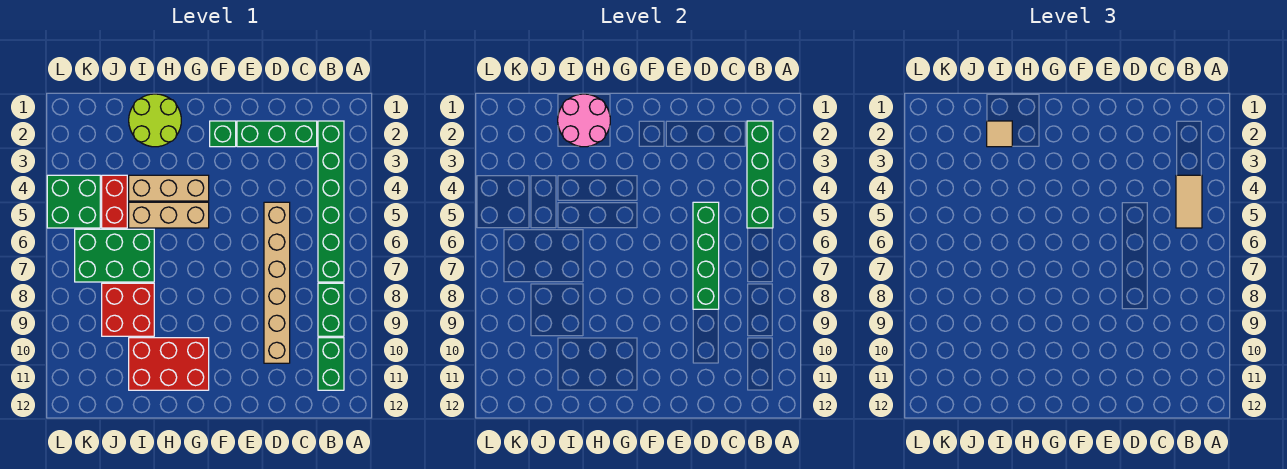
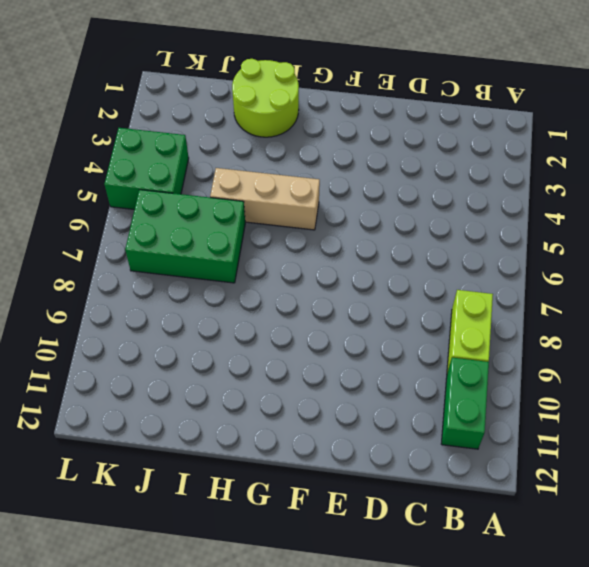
lime brick B8:B9 level 1 -> green brick B8:B9 level 1
none -> green brick B2:B7 level 1
none -> green brick C2:E2 level 1
none -> tan brick D5:D10 level 1

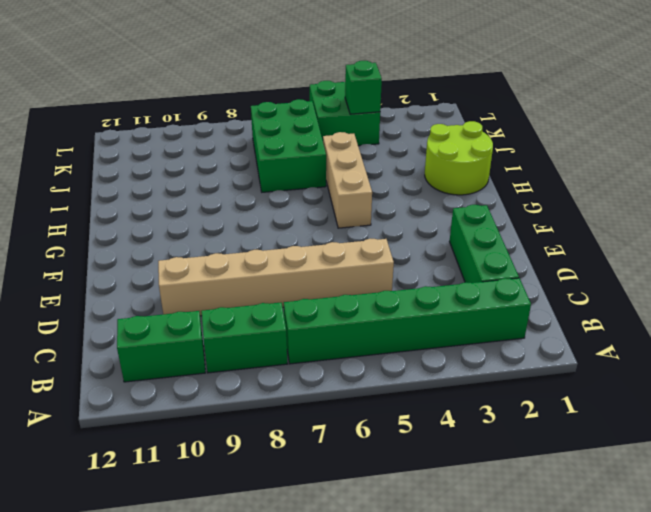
green brick K4 level 2 -> green brick F2 level 1
none -> tan brick G4:I4 level 1
none -> red brick G10:I11 level 1
none -> red brick I8:J9 level 1

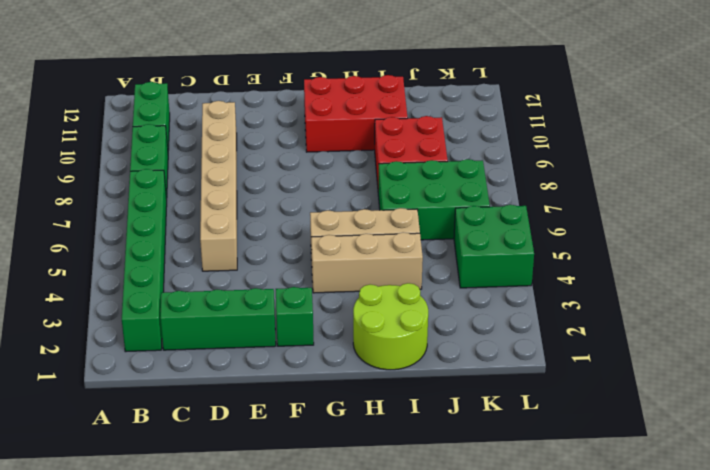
none -> red brick J4:J5 level 1
none -> green brick B2:B5 level 2
none -> green brick D5:D8 level 2

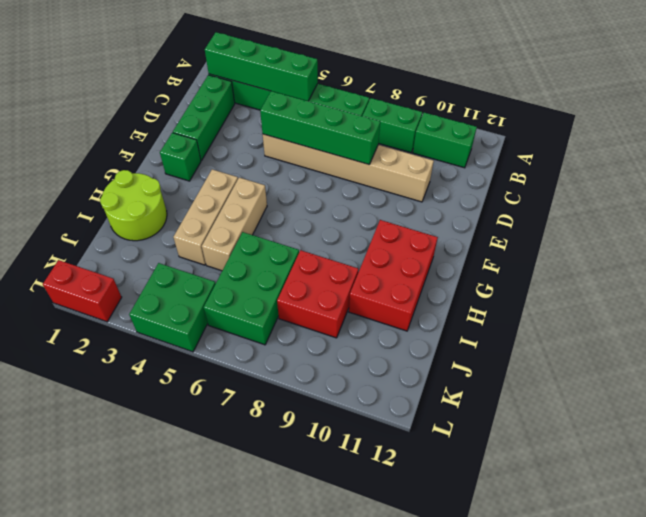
red brick L1:L2 level 1 -> red brick J4:J5 level 1
none -> pink round brick H1:I2 level 2
none -> tan tile B4:B5 level 3
none -> tan tile I2 level 3

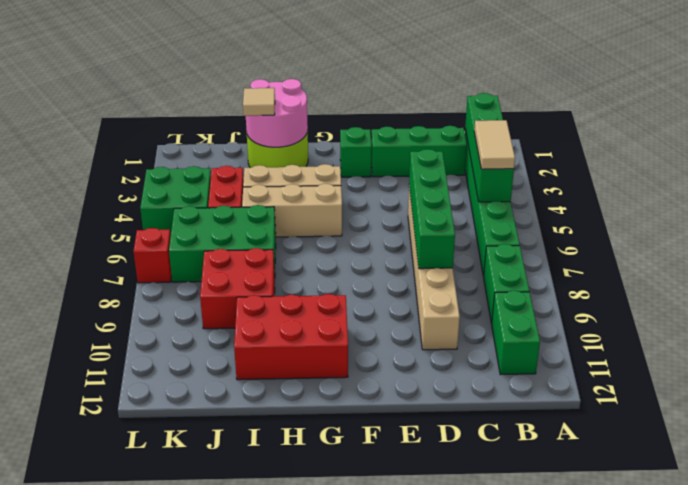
red brick L7 level 1 -> none

